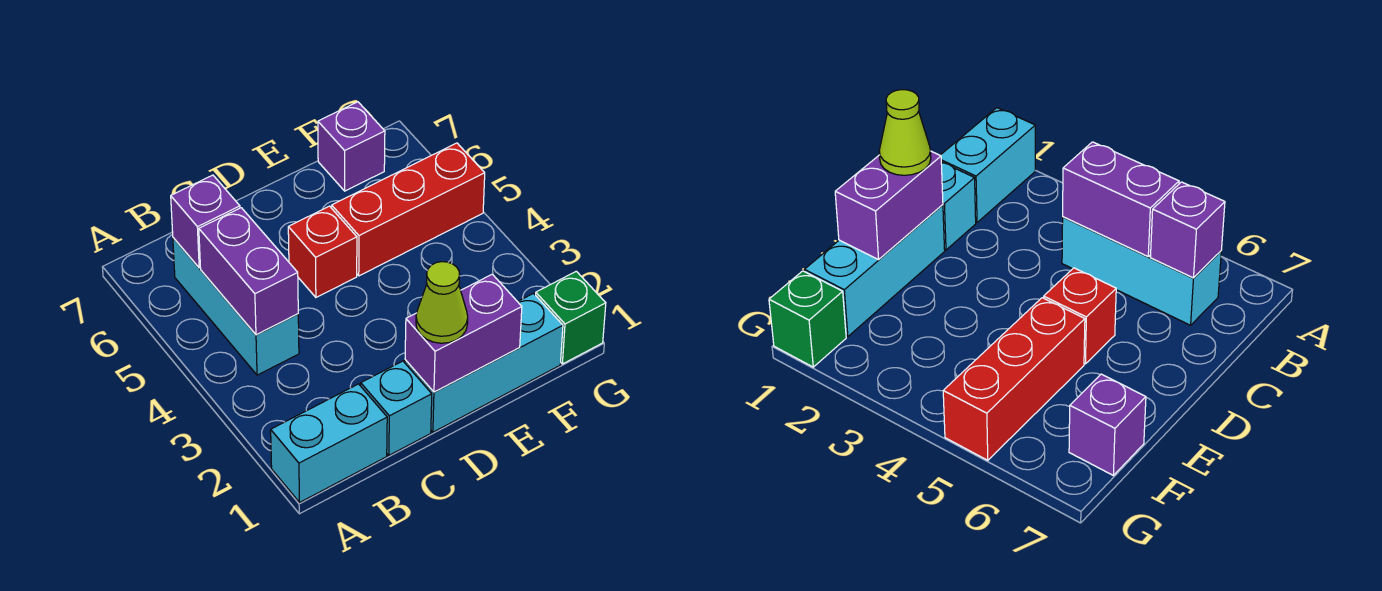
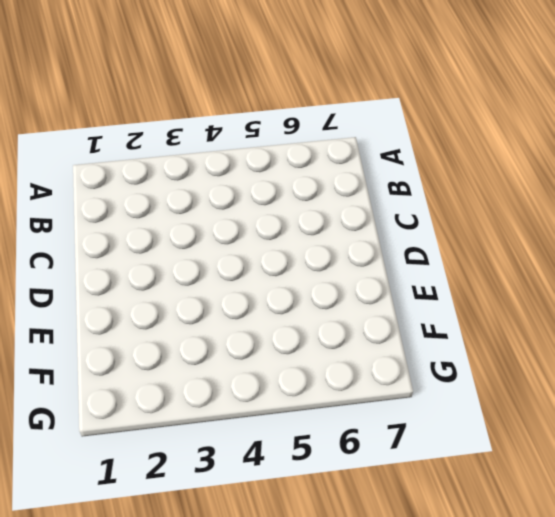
none -> cyan brick A1:B1 level 1
none -> cyan brick B4:B6 level 1
none -> cyan brick C1 level 1

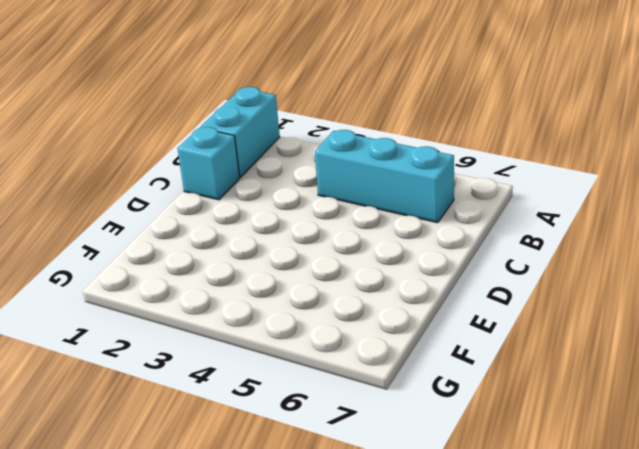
none -> cyan brick D1:F1 level 1
none -> red brick D5 level 1
none -> red brick E5:G5 level 1

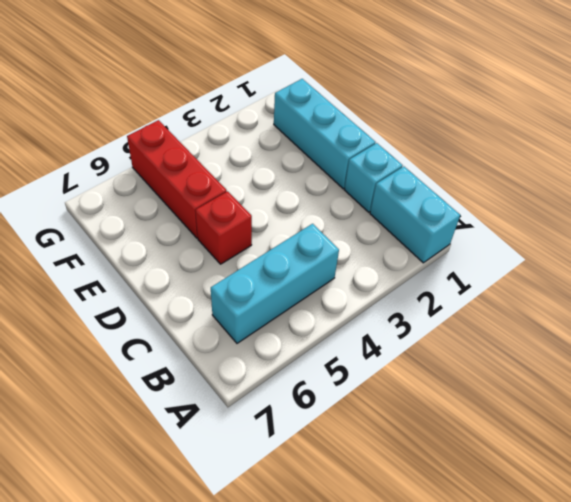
none -> purple brick F7 level 1
none -> green brick G1 level 1
none -> purple brick B4:B5 level 2

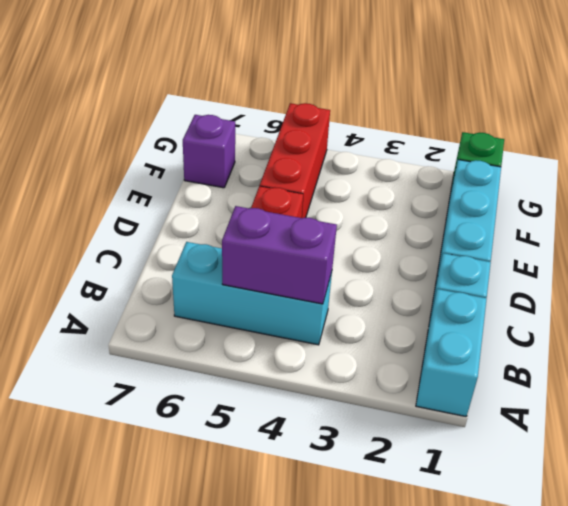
none -> purple brick B6 level 2
none -> purple brick D1:E1 level 2
none -> lime cone D1 level 3

